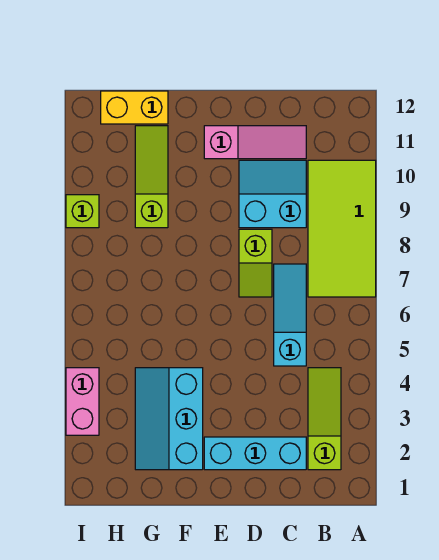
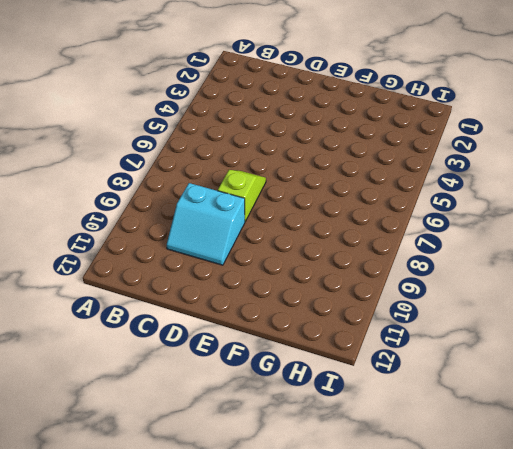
none -> lime tile A7:B10 level 1
none -> lime slope B2:B4 level 1 top 2
none -> cyan brick C2:E2 level 1

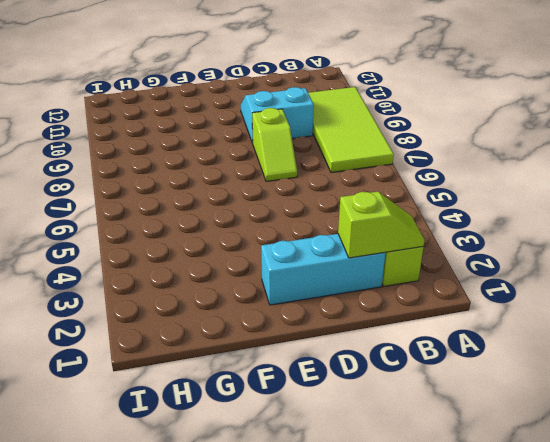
lime slope B2:C2 level 2 top C -> none
none -> cyan slope C5:C7 level 1 top 5
none -> pink slope C11:E11 level 1 top E
none -> cyan slope F2:G4 level 1 top F

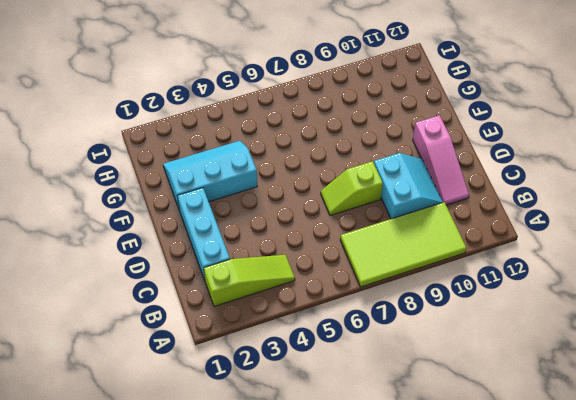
none -> cyan slope C5:C7 level 1 top 5
none -> lime slope G9:G11 level 1 top 9
none -> yellow brick G12:H12 level 1

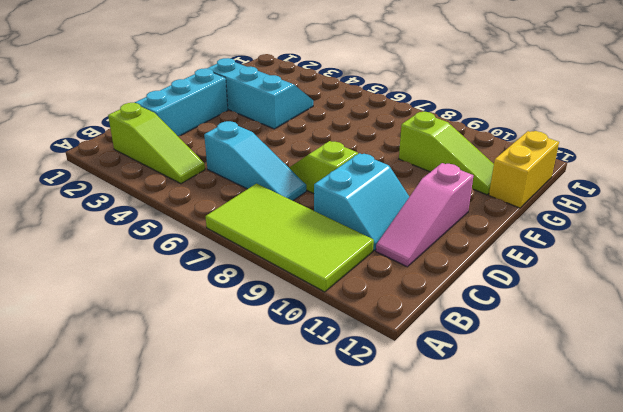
none -> pink brick I3:I4 level 1
none -> lime brick I9 level 1

